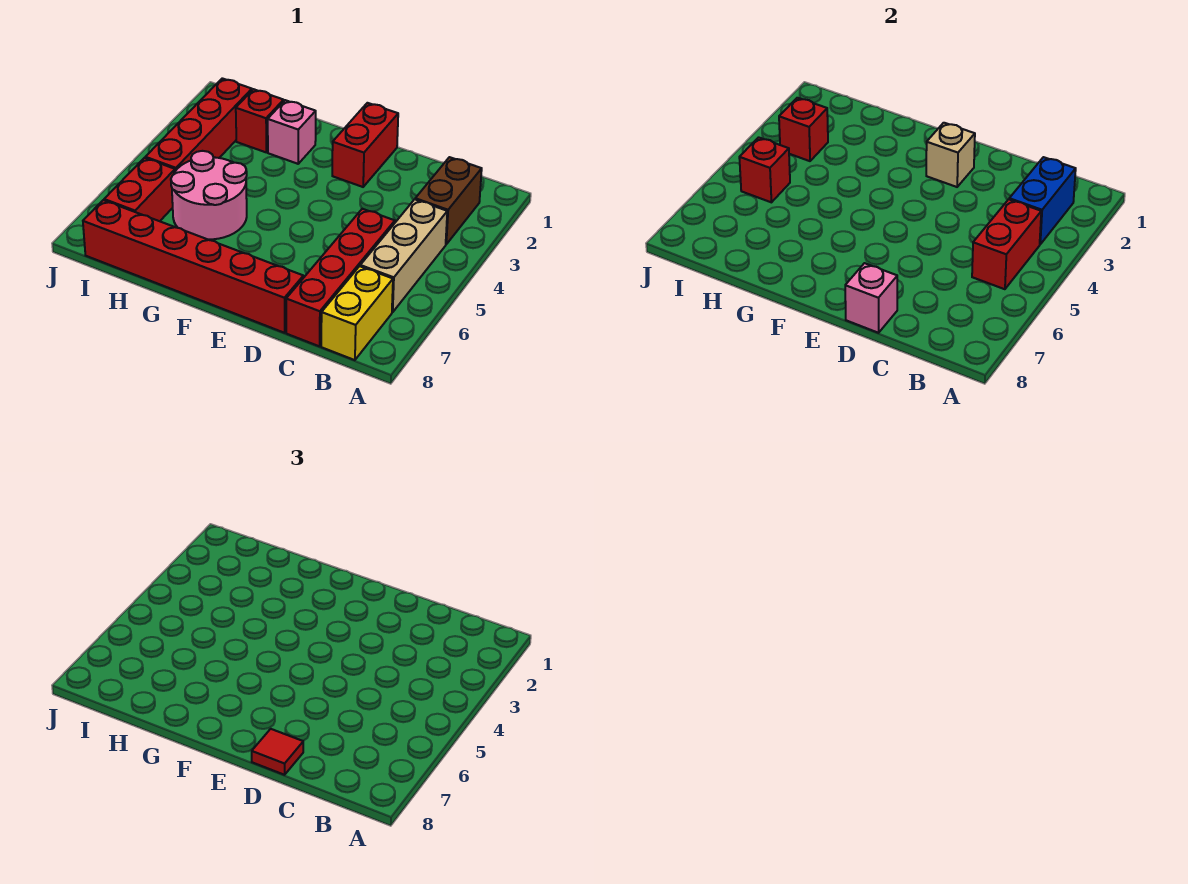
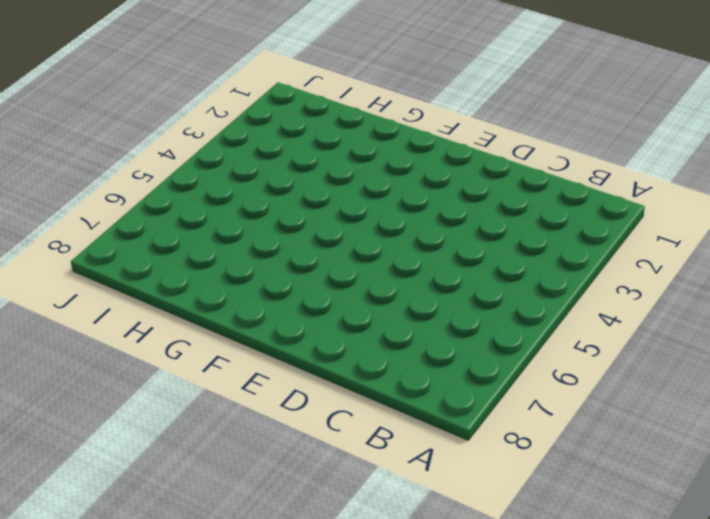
none -> brown brick B2:B3 level 1
none -> tan brick B4:B6 level 1
none -> yellow brick B7:B8 level 1

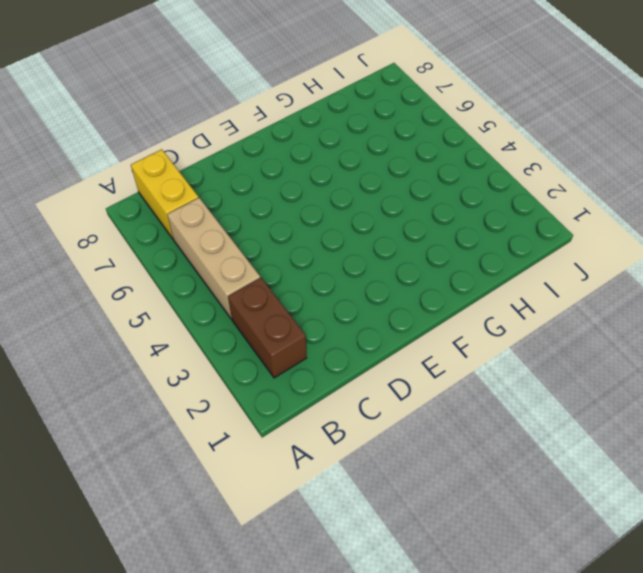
none -> red brick C5:C8 level 1
none -> red brick D8:I8 level 1
none -> red brick E1:E2 level 1

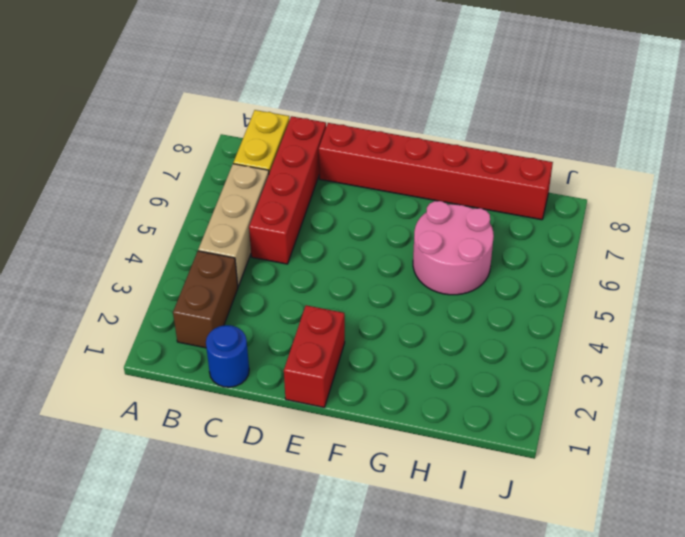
blue round brick C1 level 1 -> none
none -> pink brick G2 level 1
none -> red brick H2 level 1
none -> red brick I2:I5 level 1

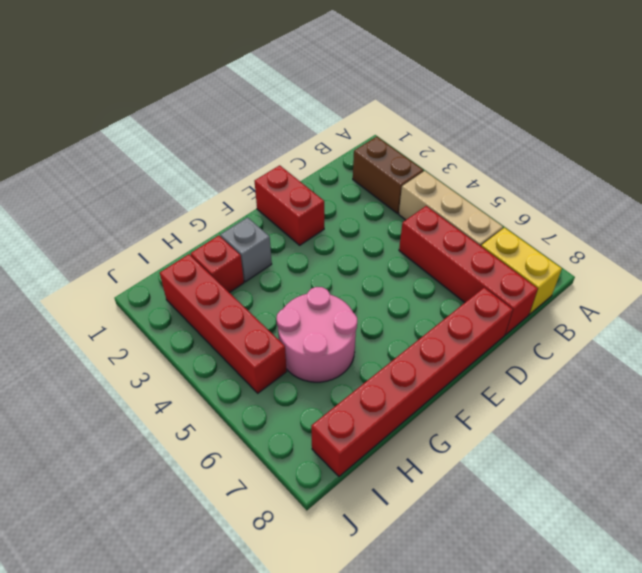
grey brick G2 level 1 -> pink brick G2 level 1
none -> red brick I6:I7 level 1
none -> blue brick B2:B3 level 2
none -> red brick B4:B5 level 2

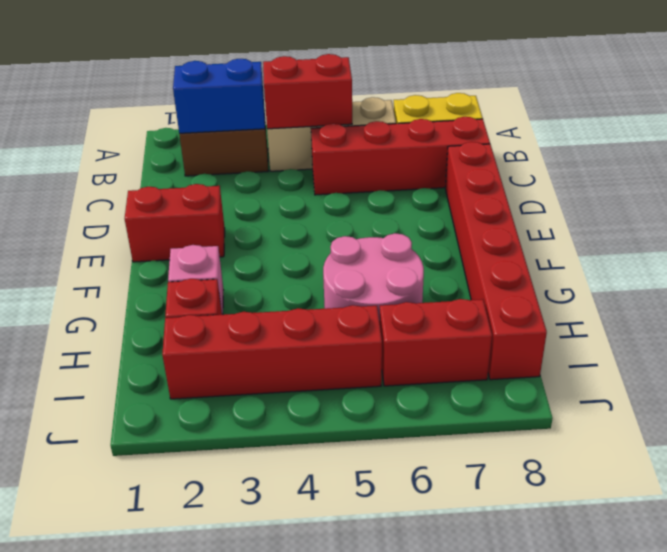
none -> pink brick D8 level 2
none -> tan brick E2 level 2
none -> red brick I3 level 2

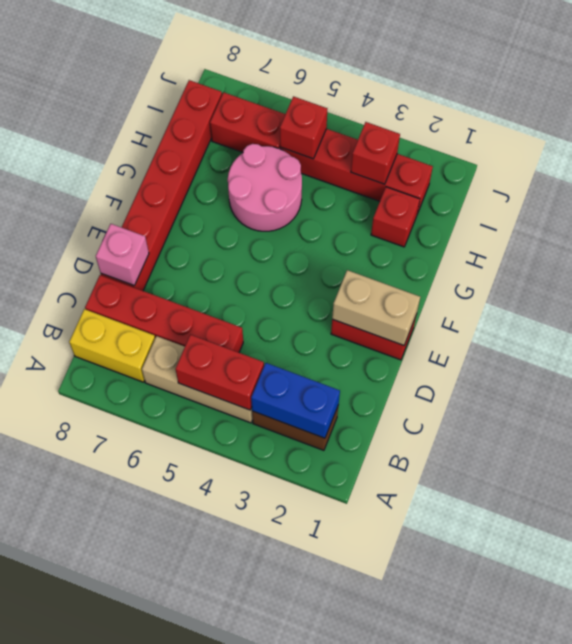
tan brick E1:E2 level 2 -> tan brick E2 level 2
none -> pink brick G2 level 1
none -> red tile D8 level 3

